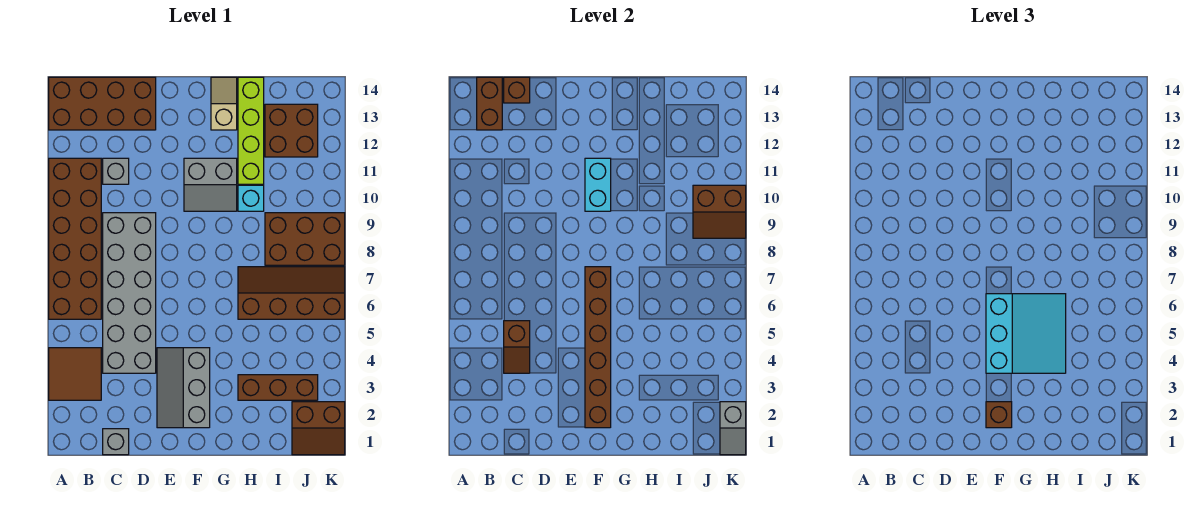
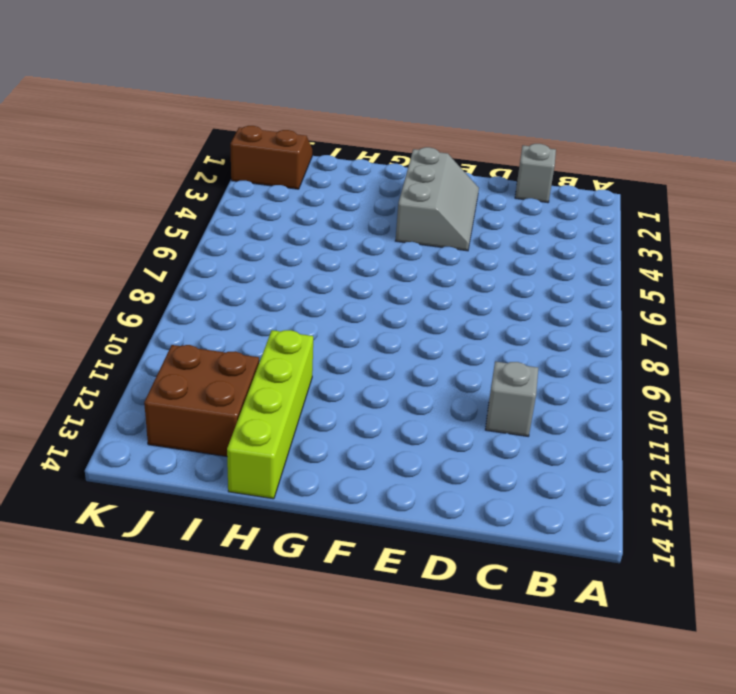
none -> brown tile A3:B4 level 1
none -> brown brick A6:B11 level 1
none -> brown brick A13:D14 level 1

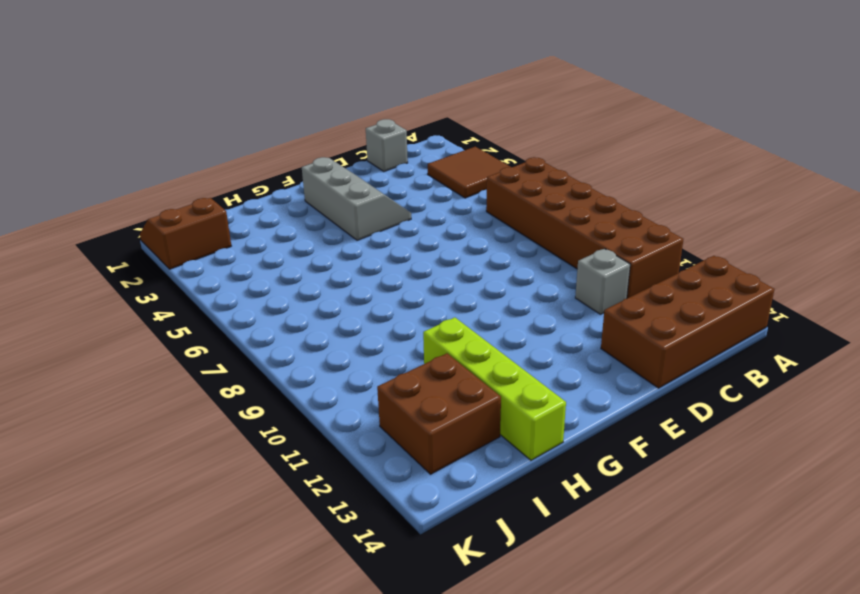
none -> grey brick C4:D9 level 1
none -> grey slope F10:G11 level 1 top 11
none -> tan slope G13:G14 level 1 top 13

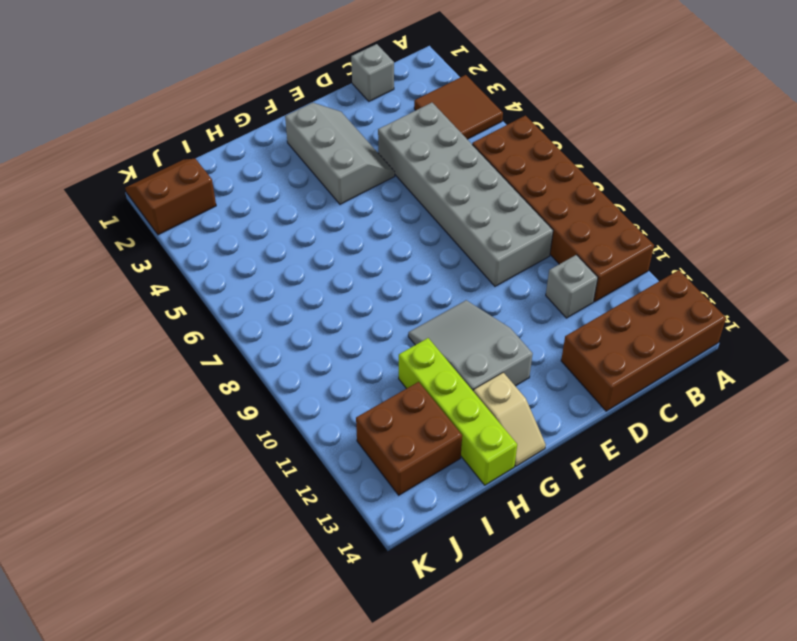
grey slope F10:G12 level 1 top 12 -> grey slope F10:G11 level 1 top 11
none -> brown brick H3:J3 level 1
none -> brown slope H6:K7 level 1 top 6
none -> cyan brick H10 level 1

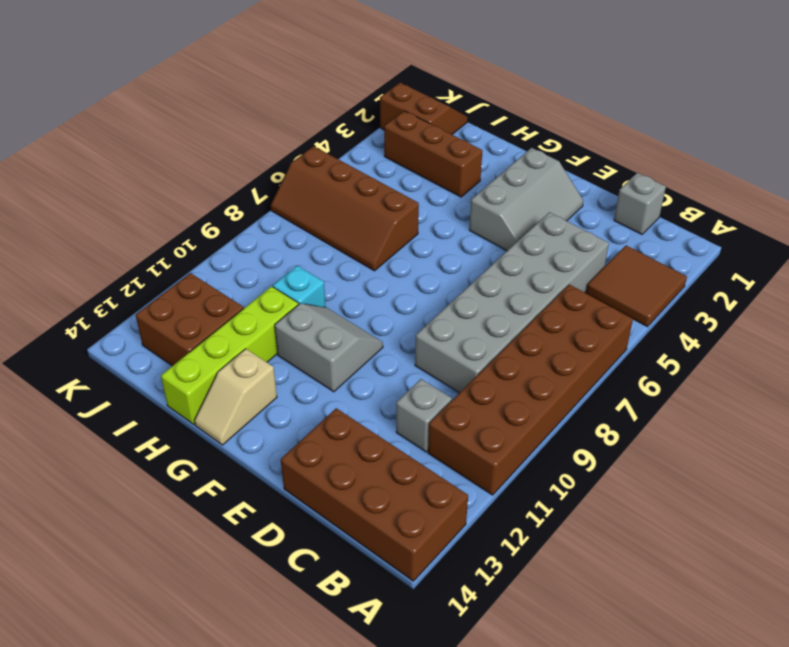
none -> brown brick I8:K9 level 1
none -> brown brick B13:B14 level 2
none -> brown slope C4:C5 level 2 top 5

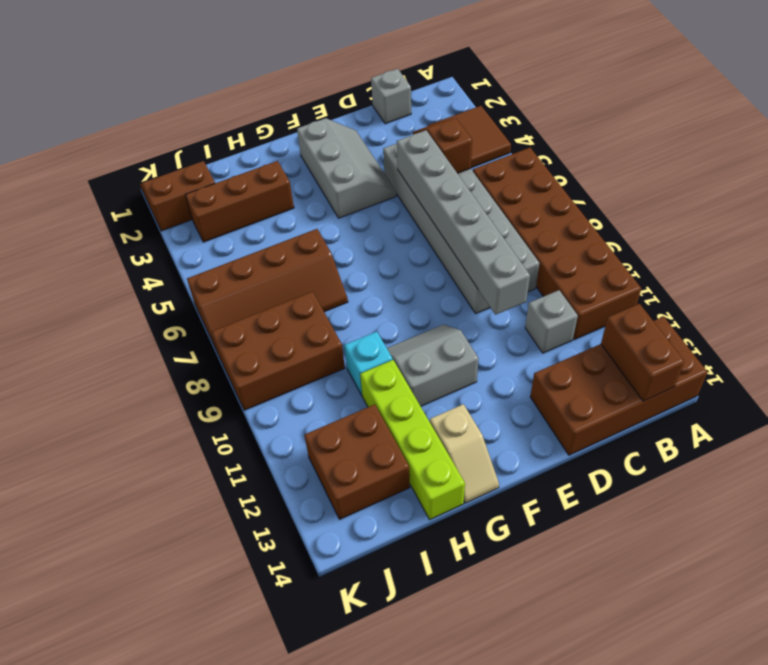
grey brick D5:D10 level 2 -> none
none -> brown brick C14 level 2
none -> brown brick F2:F7 level 2
none -> cyan brick F10:F11 level 2

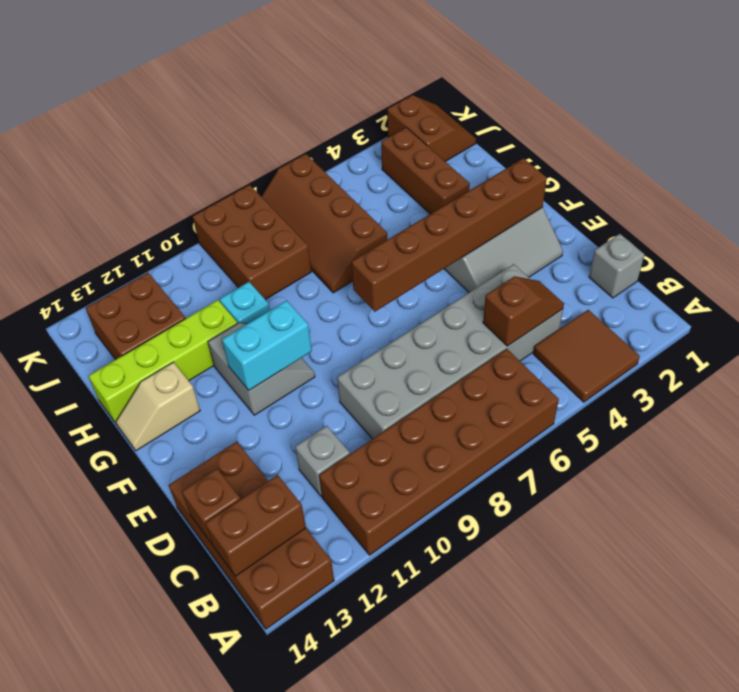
none -> brown slope J9:K10 level 2 top 10
none -> grey slope K1:K2 level 2 top 2
none -> brown brick F2 level 3

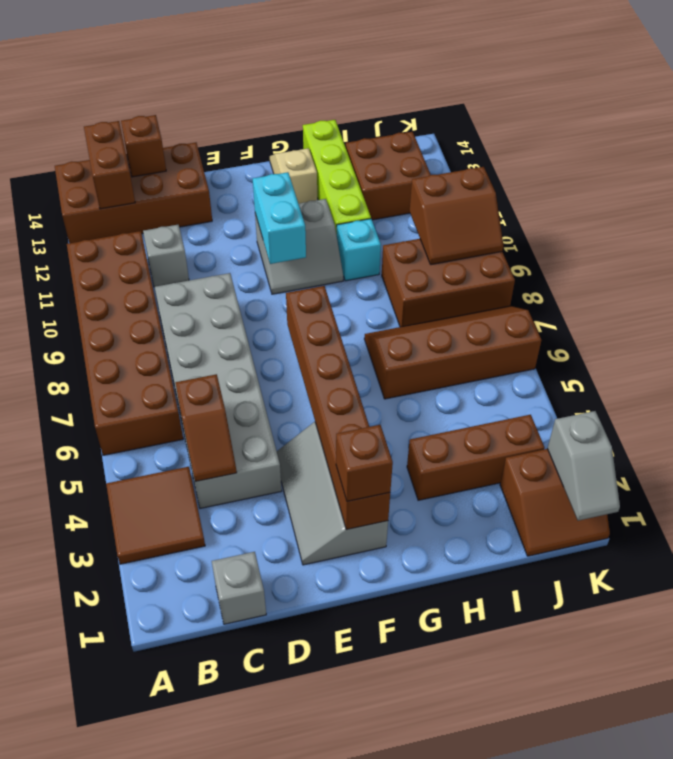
none -> cyan slope F4:H6 level 3 top F

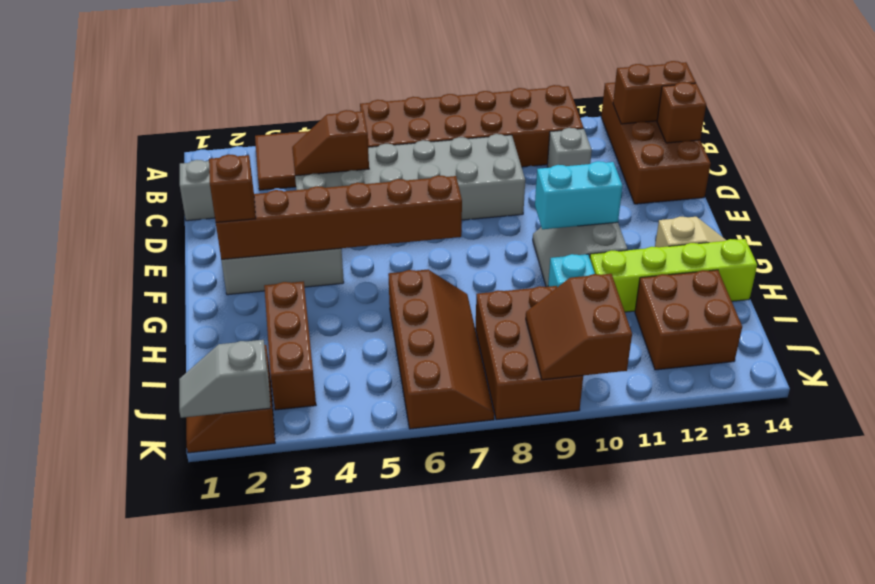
none -> cyan slope F4:H6 level 3 top F

